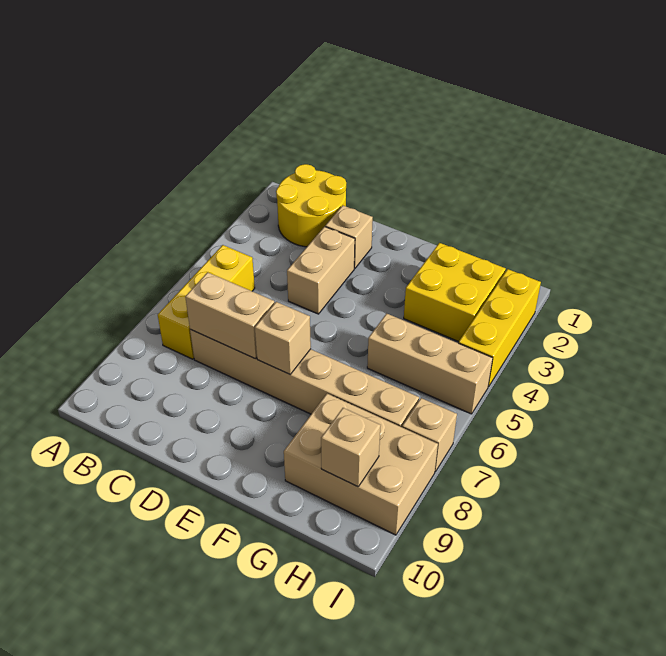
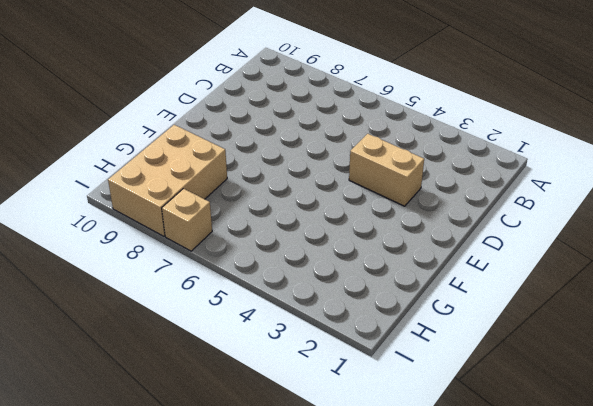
none -> yellow round brick B1:C2 level 1
none -> yellow brick B5:B7 level 1
none -> tan brick C7:H7 level 1

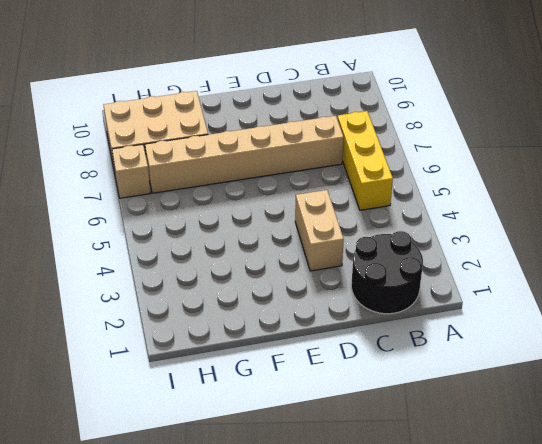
black round brick B1:C2 level 1 -> yellow round brick B1:C2 level 1
none -> tan brick D2 level 1
none -> yellow brick G2:H3 level 1
none -> tan brick G5:I5 level 1

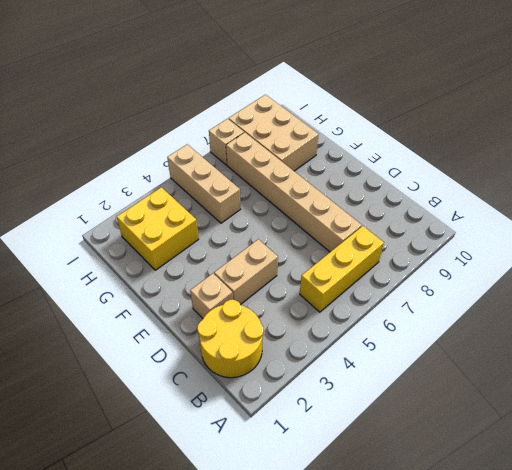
none -> yellow brick I2:I4 level 1
none -> tan brick C7:D7 level 2
none -> tan brick E7 level 2

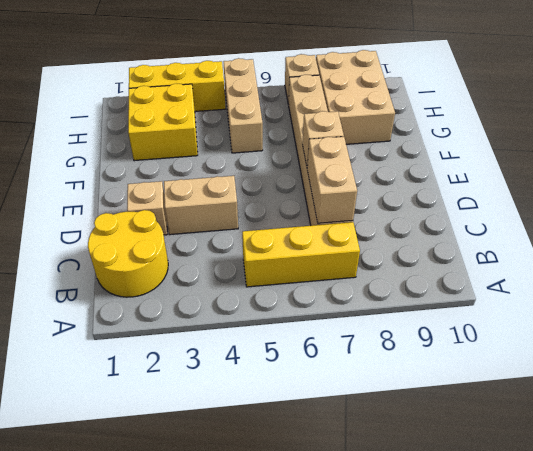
none -> tan brick H9 level 2

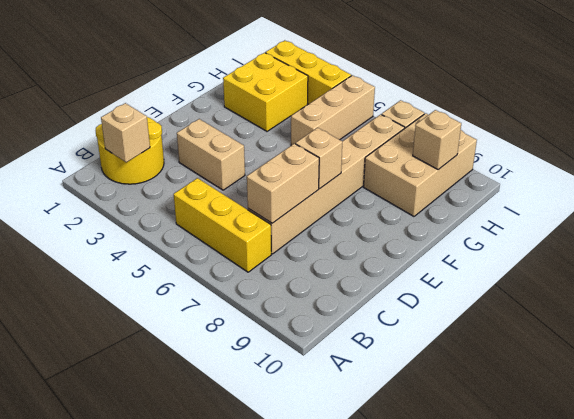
tan brick B2 level 2 -> tan brick D2 level 1

